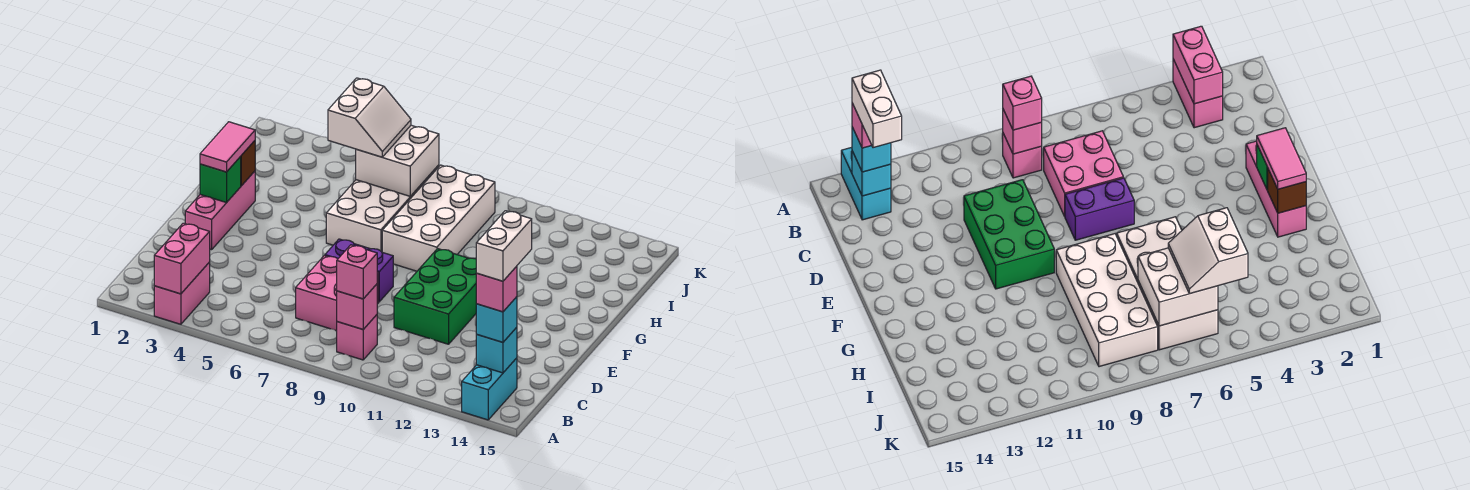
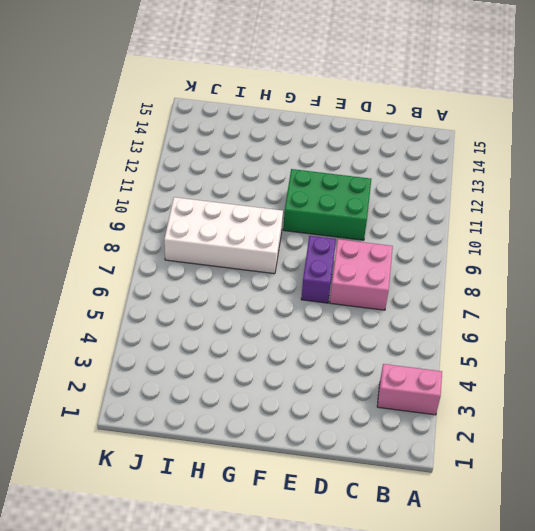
none -> cyan brick A14:B14 level 1
none -> pink brick B9 level 1
none -> pink brick E2:G2 level 1

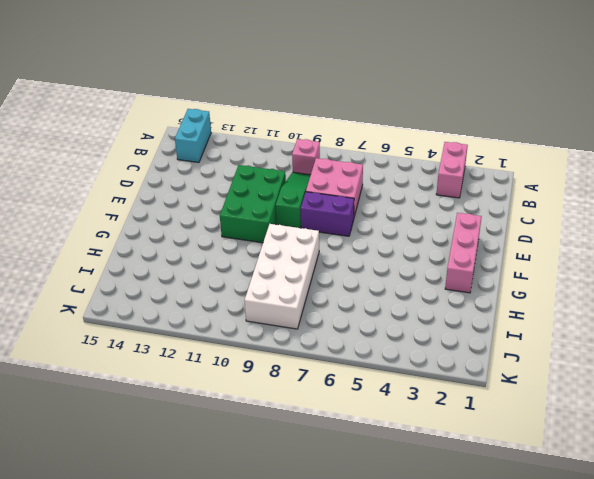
green slope C9:E9 level 1 top E -> none
none -> white brick G6:J7 level 1
none -> pink brick A3:B3 level 2
none -> pink brick B9 level 2

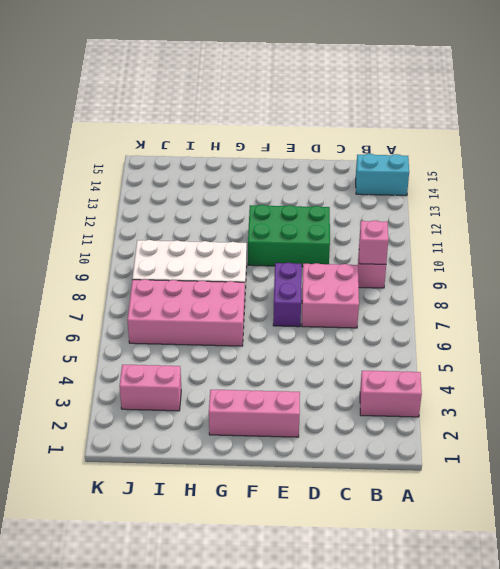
pink brick G6:J7 level 1 -> white brick G6:J7 level 1
pink brick I3:J3 level 1 -> pink brick A3:B3 level 2
none -> cyan brick B14 level 2
none -> green brick F2 level 2
none -> brown brick G2 level 2

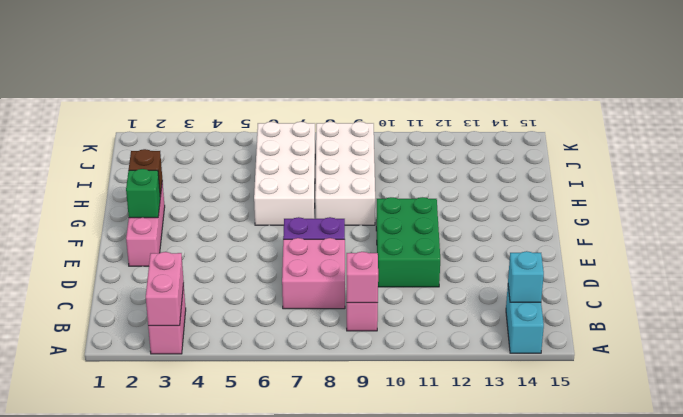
none -> white brick I6:J7 level 2
none -> pink brick B9 level 3
none -> cyan brick B14 level 3

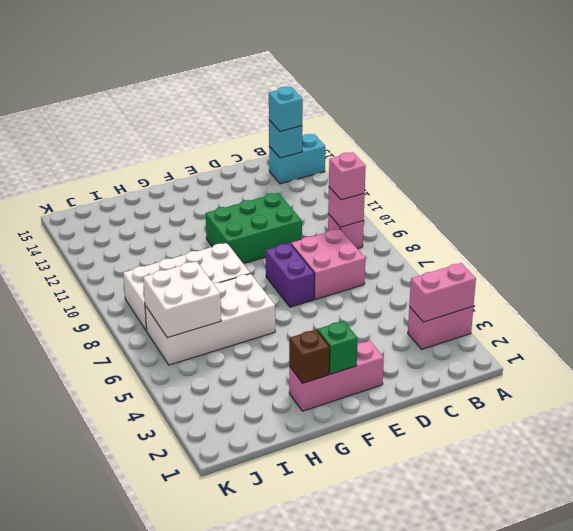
none -> pink tile F2:G2 level 3
none -> white slope I5:J6 level 3 top 5
none -> pink brick B14 level 4

